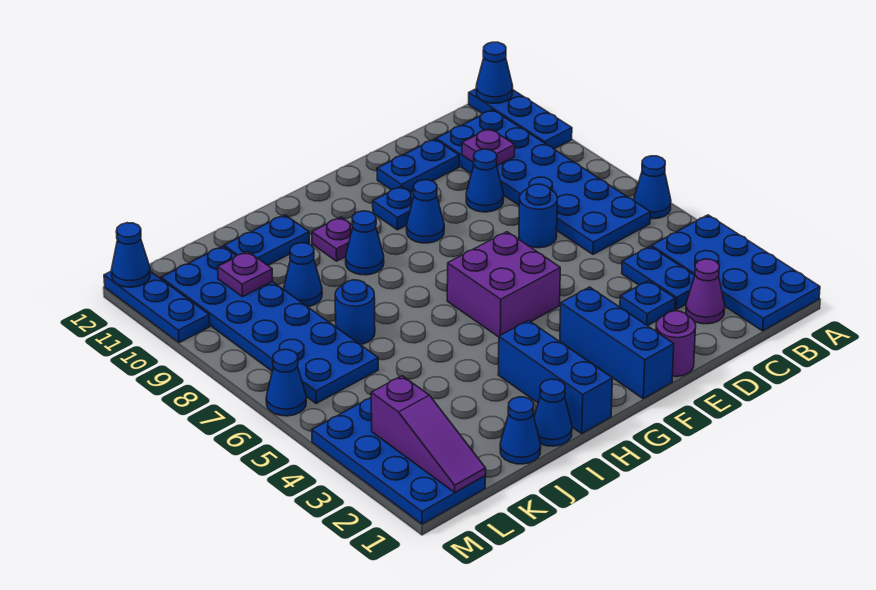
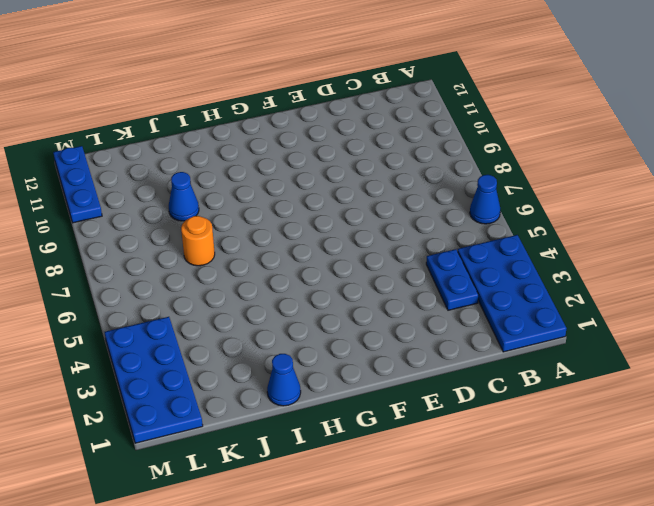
orange round brick J7 level 1 -> blue round brick J7 level 1
none -> blue plate A10:A12 level 1
none -> blue plate B6:C11 level 1
none -> purple cone C2 level 1
none -> blue plate D3 level 1

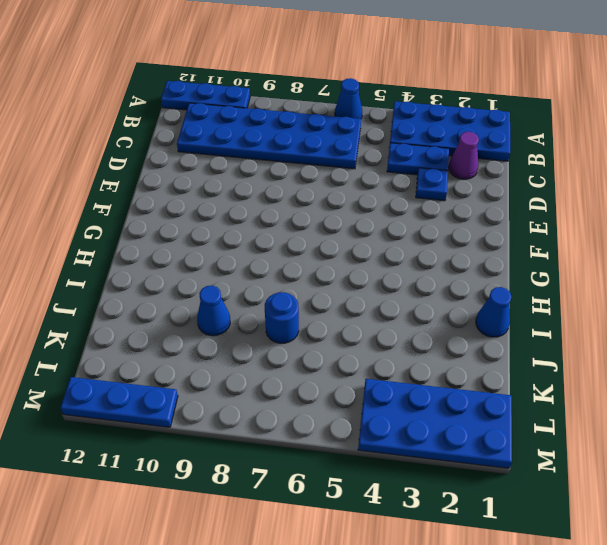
none -> blue round brick D7 level 1
none -> blue cone D9 level 1
none -> blue plate D11:E11 level 1
none -> purple round brick E1 level 1

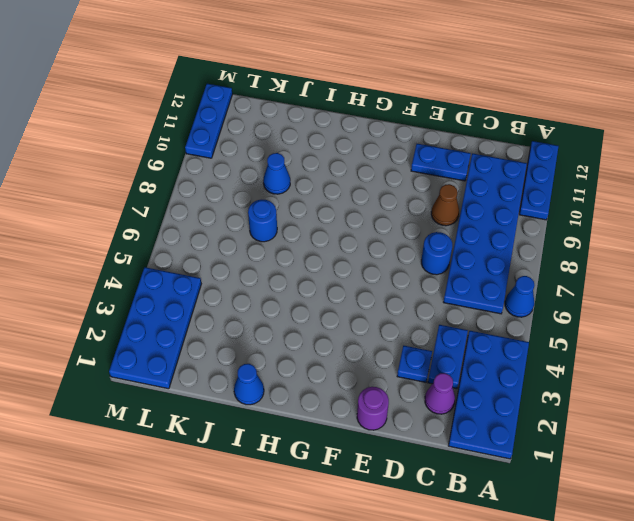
brown cone D9 level 1 -> blue cone D9 level 1
none -> blue brick F1:F3 level 1
none -> purple brick F5:G6 level 1
none -> blue cone F9 level 1
none -> blue plate F10 level 1

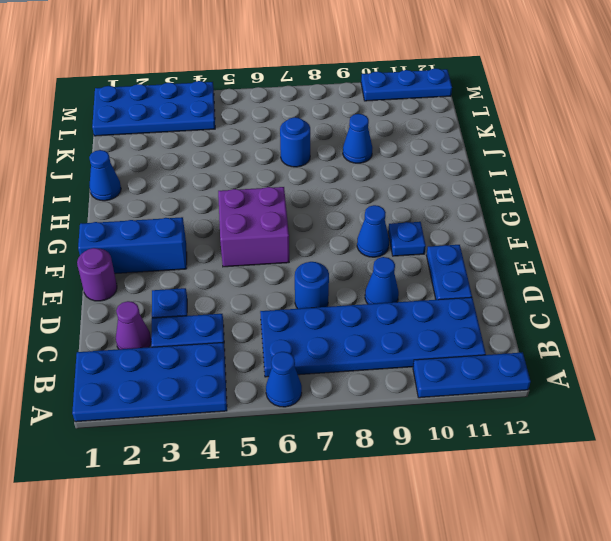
none -> blue brick H1:H3 level 1
none -> blue cone H9 level 1
none -> purple plate H10 level 1
none -> blue plate I11:J11 level 1

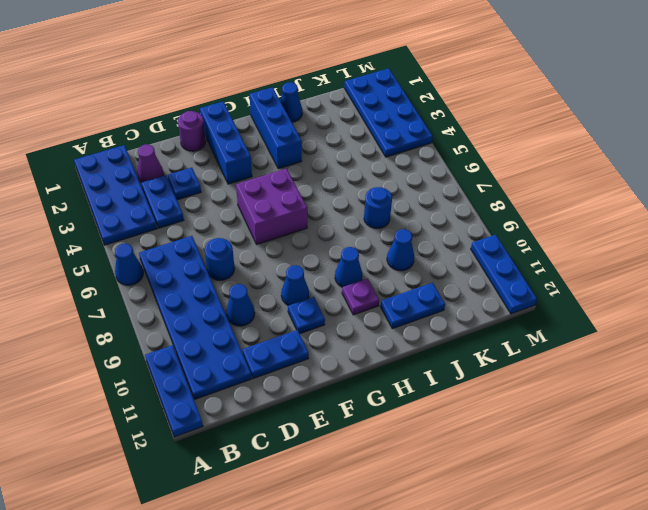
none -> blue cone J1 level 1
none -> blue plate K6:L11 level 1
none -> blue cone M6 level 1
none -> blue cone A12 level 2

